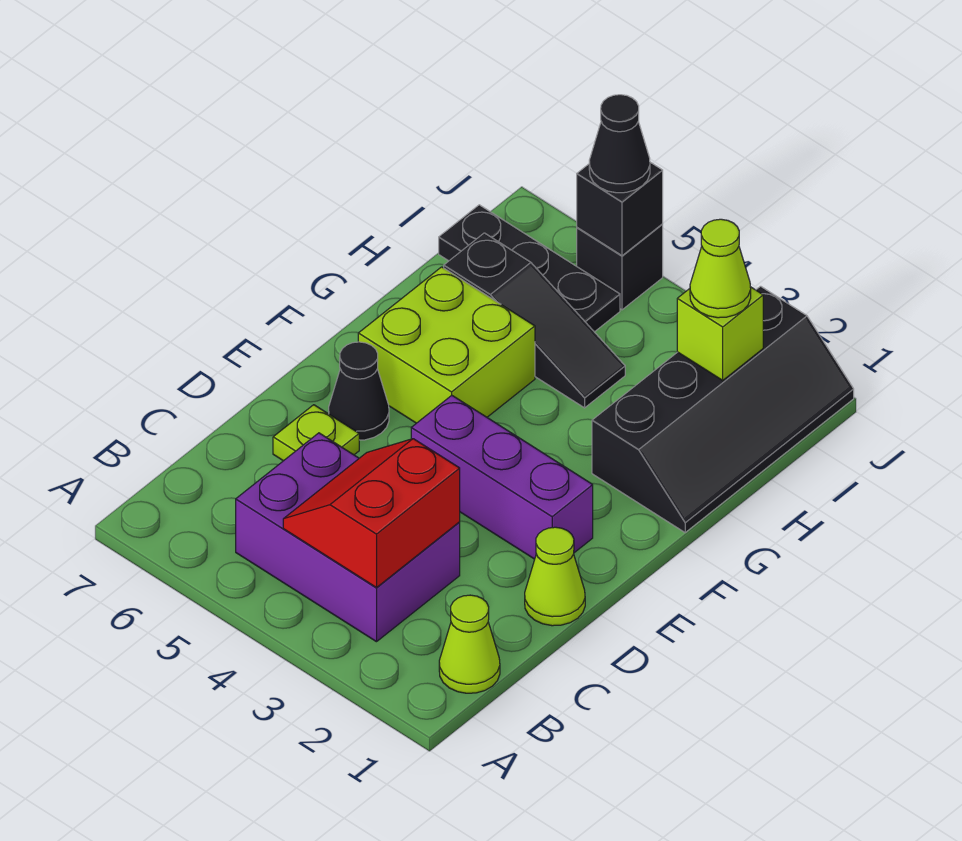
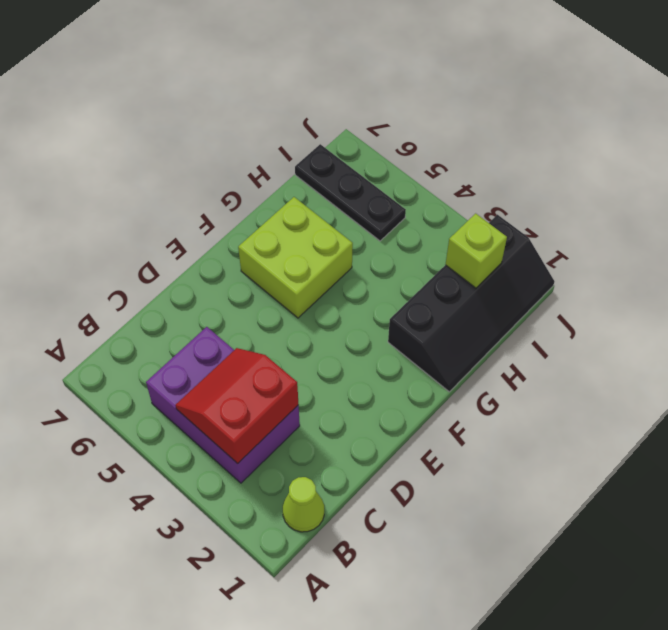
none -> lime cone D1 level 1
none -> lime plate D6 level 1
none -> purple brick E2:E4 level 1

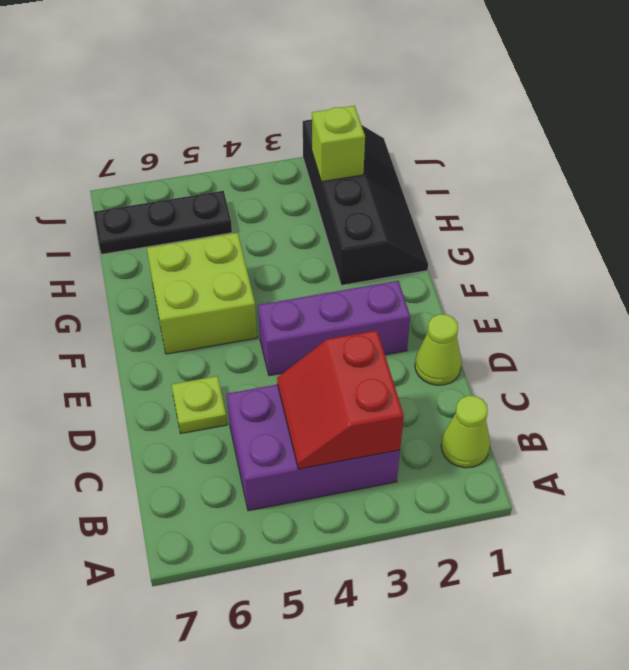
none -> black cone E6 level 1
none -> black slope H4:H6 level 1 top 6
none -> black brick J5 level 1

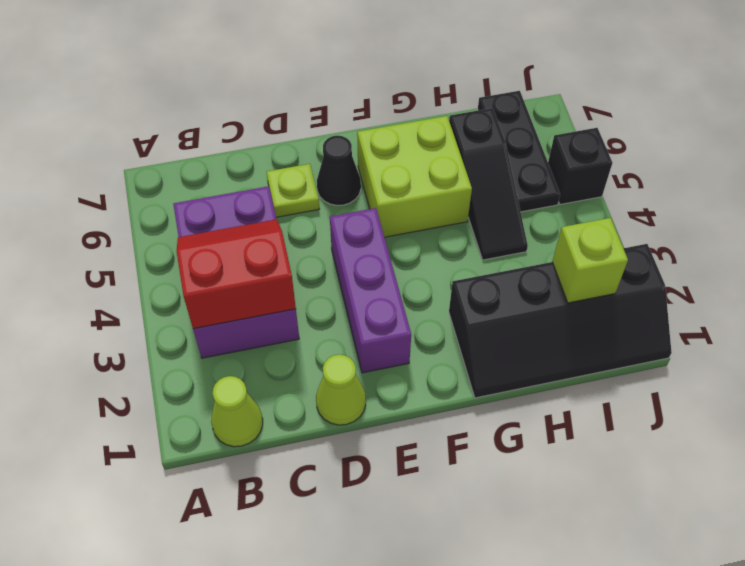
none -> black brick J5 level 2
none -> lime cone I2 level 3
none -> black cone J5 level 3

